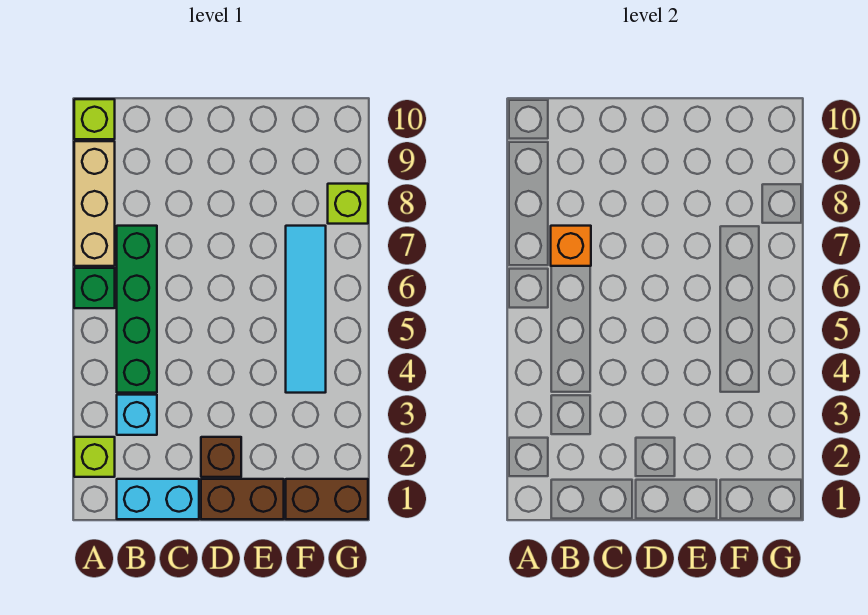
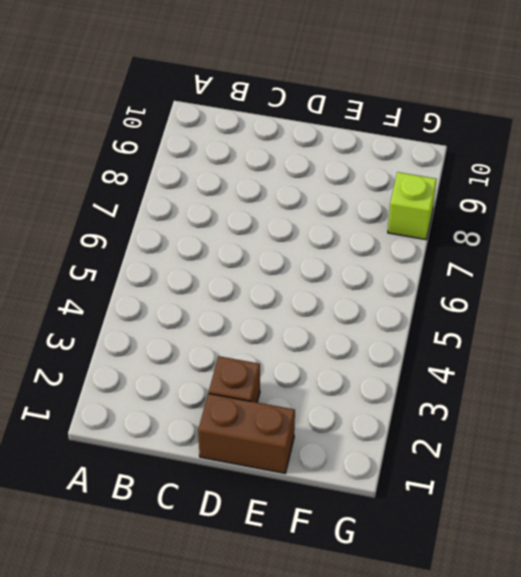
none -> lime brick A2 level 1
none -> green brick A6 level 1
none -> tan brick A7:A9 level 1

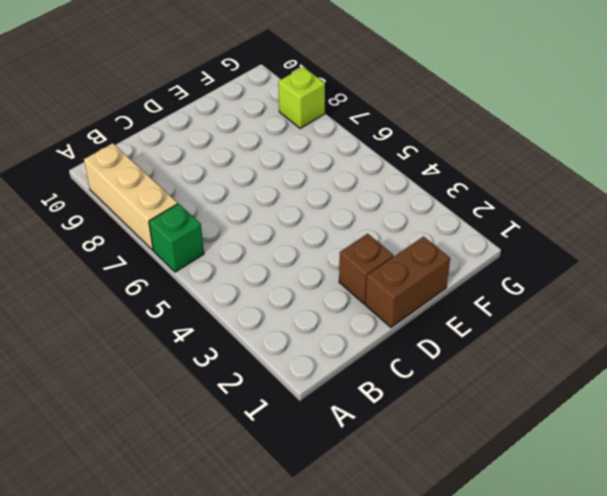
none -> lime brick A2 level 1
none -> lime brick A10 level 1
none -> cyan brick B1:C1 level 1

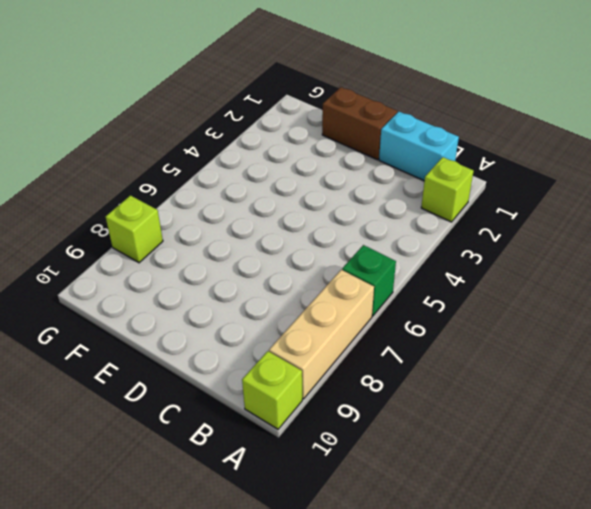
none -> cyan brick B3 level 1
none -> green brick B4:B7 level 1
none -> brown brick D2 level 1

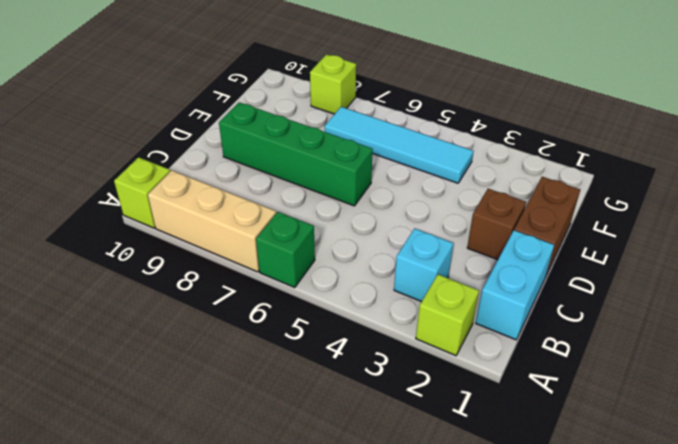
green brick D6:D9 level 1 -> green brick B4:B7 level 1
none -> brown brick F1:G1 level 1
none -> orange brick B7 level 2

